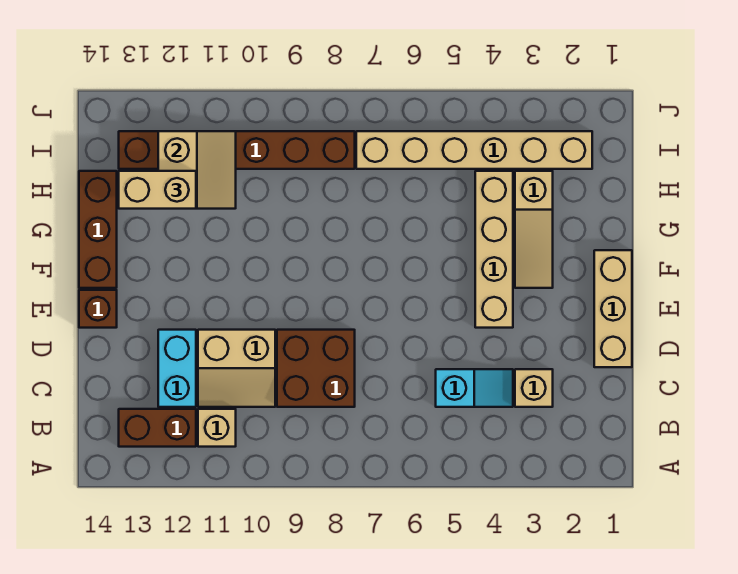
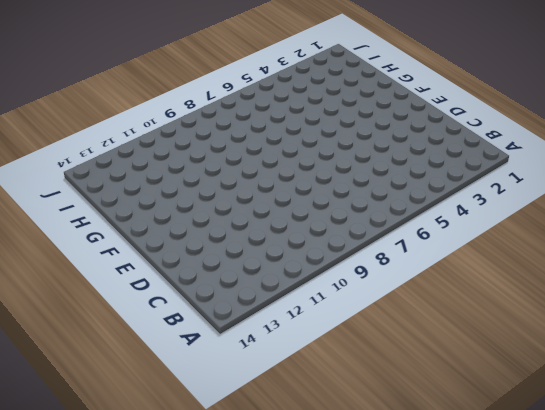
none -> tan brick B11 level 1
none -> brown brick B12:B13 level 1
none -> tan brick C3 level 1

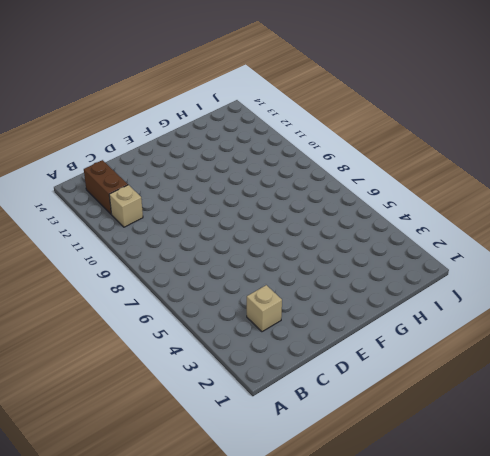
none -> cyan slope C4:C5 level 1 top 5
none -> brown brick C8:D9 level 1
none -> tan slope C10:D11 level 1 top D

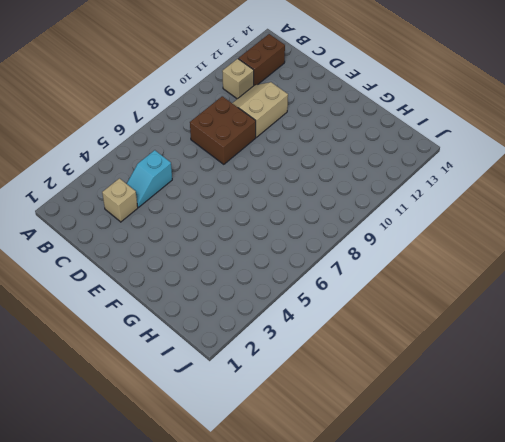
none -> cyan brick C12:D12 level 1
none -> tan brick D1:F1 level 1
none -> tan brick E4:H4 level 1

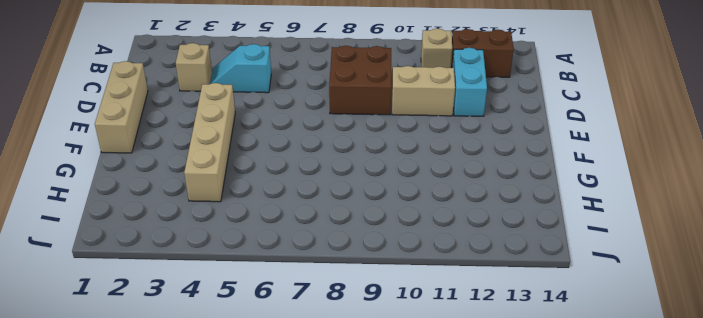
none -> brown brick E14 level 1
none -> tan slope F3:H3 level 1 top H
none -> brown brick F14:H14 level 1

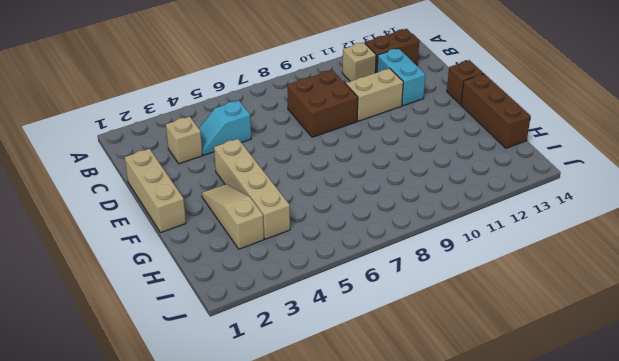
none -> tan brick I2:I7 level 1
none -> brown brick I8:I13 level 1
none -> tan slope H11:I12 level 2 top 12

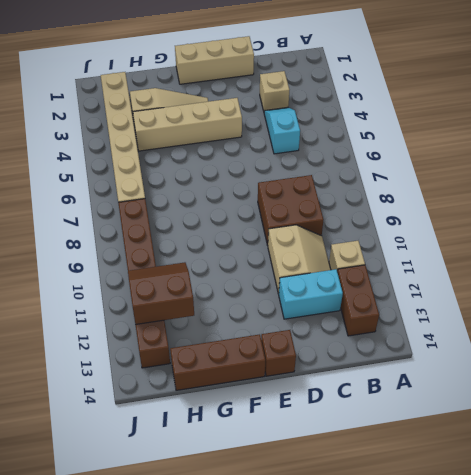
brown slope H11:I12 level 2 top 12 -> tan slope H11:I12 level 2 top 12
none -> tan brick H12:H13 level 3

